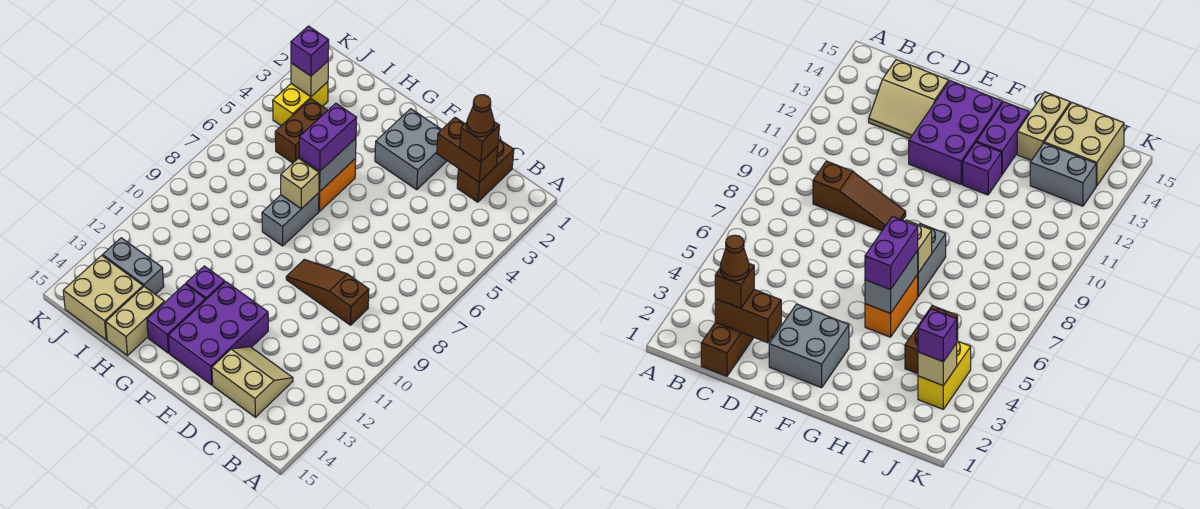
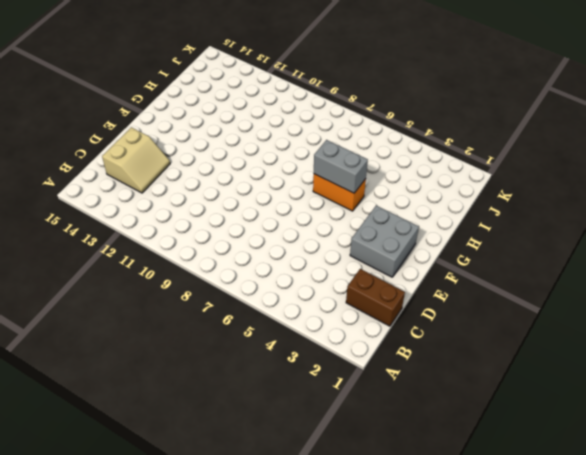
none -> brown slope C9:E9 level 1 top C
none -> purple brick E12:F14 level 1
none -> grey brick G7:G8 level 1

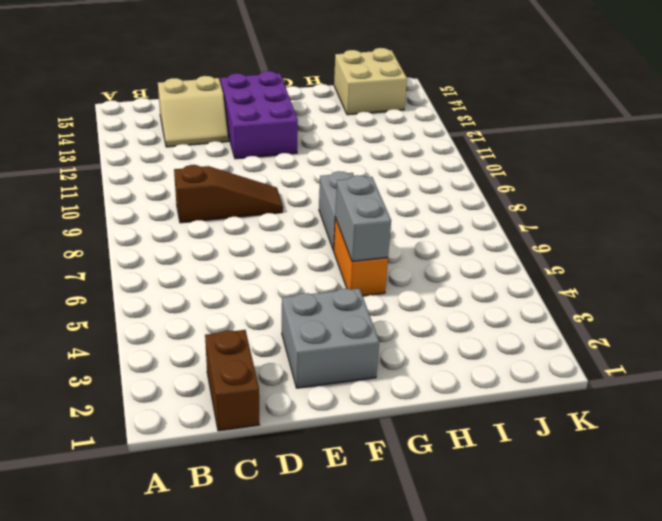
none -> purple brick G12 level 1
none -> purple brick G13:G14 level 1
none -> tan brick H14:H15 level 1

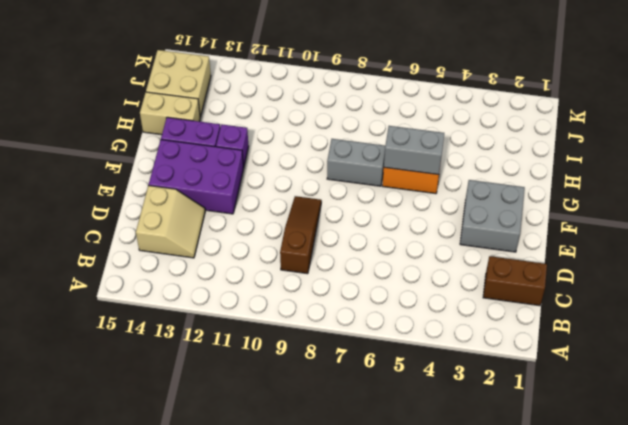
none -> brown brick I4:I5 level 1
none -> grey brick I13:J13 level 1
none -> yellow brick J3:J4 level 1

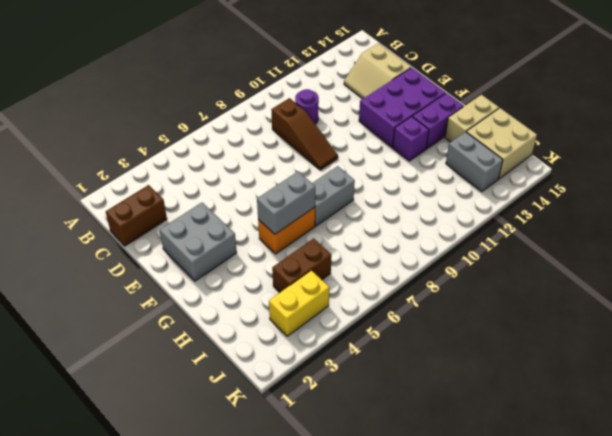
purple round brick C10 level 1 -> none
none -> brown brick C2:D2 level 2
none -> tan brick G7 level 2
none -> tan brick J3 level 2

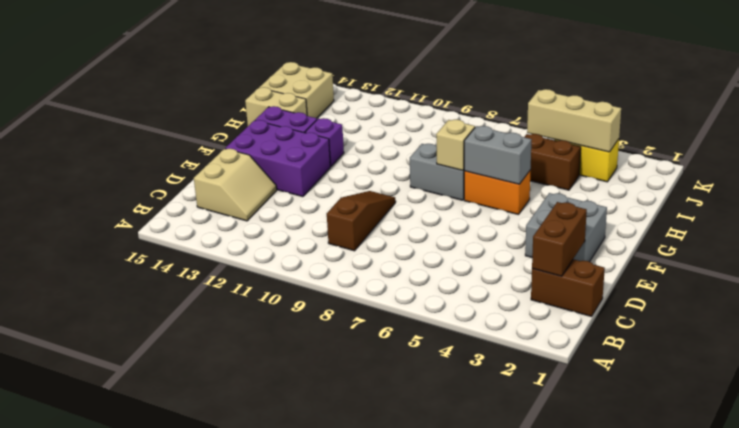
tan brick J3:J5 level 2 -> tan brick J3 level 2
none -> grey brick I13:J13 level 1
none -> brown brick C2 level 3
none -> purple brick G5:G6 level 3

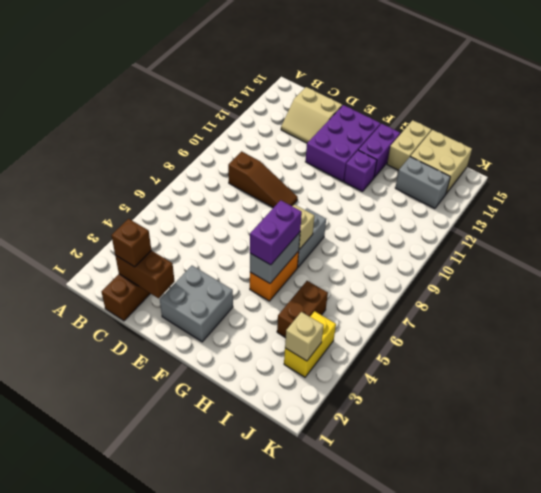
none -> purple brick J3 level 3
none -> brown cone C2 level 4

